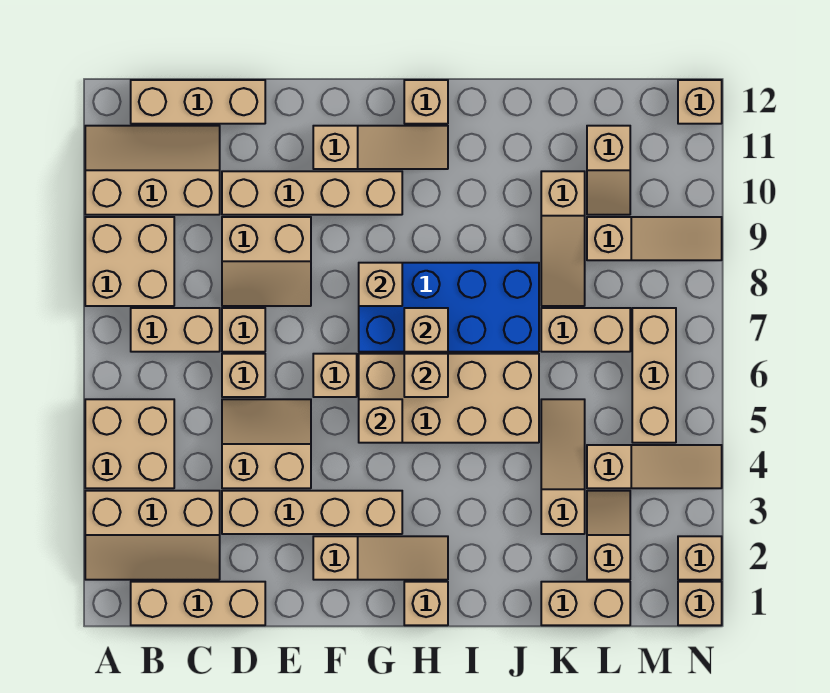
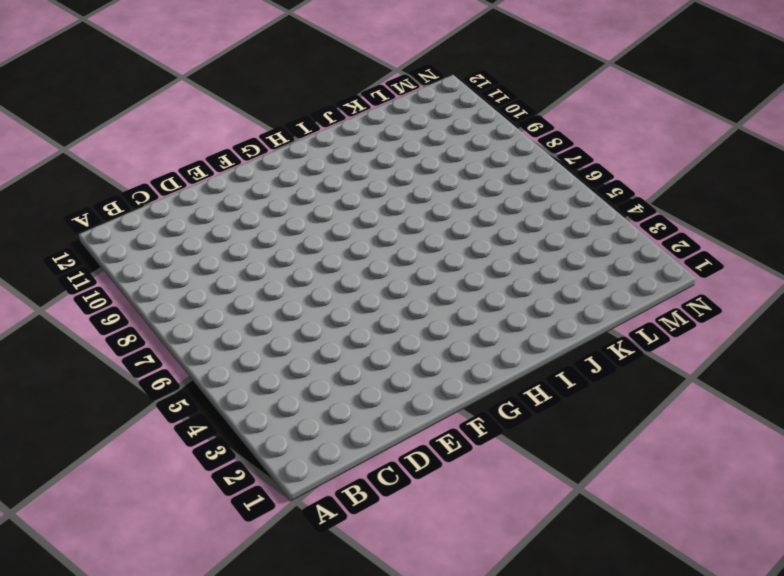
none -> tan slope A2:C3 level 1 top 3
none -> tan brick A4:B5 level 1
none -> tan brick A8:B9 level 1
none -> tan slope A10:C11 level 1 top 10

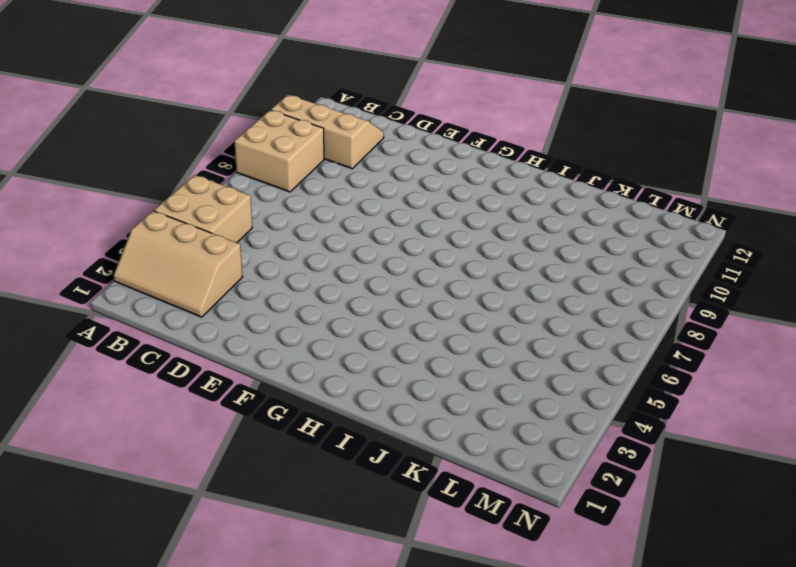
none -> tan brick B1:D1 level 1
none -> tan brick B7:C7 level 1
none -> tan brick B12:D12 level 1
none -> tan brick D3:G3 level 1

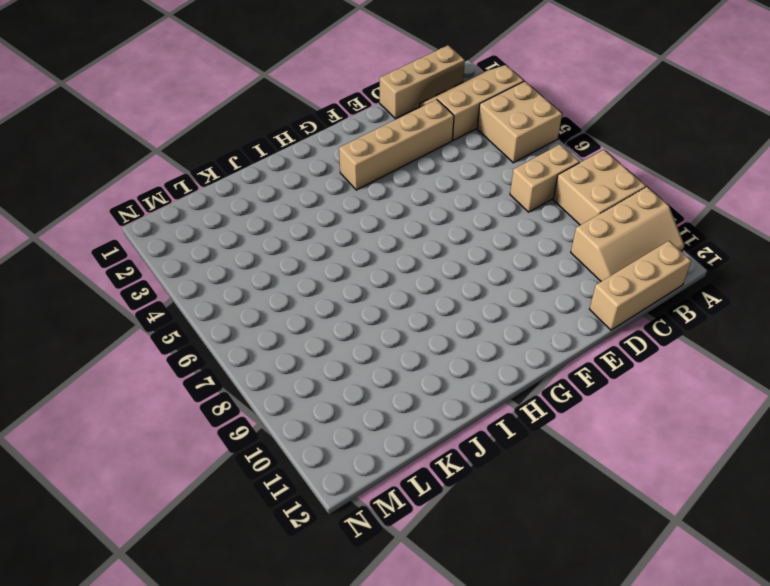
none -> tan slope D4:E5 level 1 top 4
none -> tan brick D6 level 1
none -> tan brick D7 level 1
none -> tan slope D8:E9 level 1 top 9

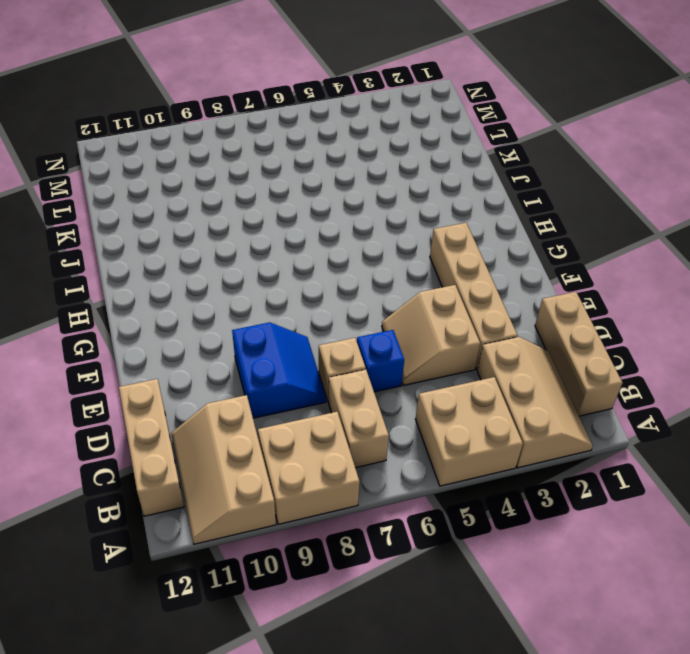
blue brick D6 level 1 -> tan brick D6 level 1
blue slope D8:E9 level 1 top 9 -> tan slope D8:E9 level 1 top 9
none -> tan brick D10:G10 level 1
none -> tan slope F2:H2 level 1 top F
none -> tan brick F6 level 1
none -> tan slope F11:H11 level 1 top F

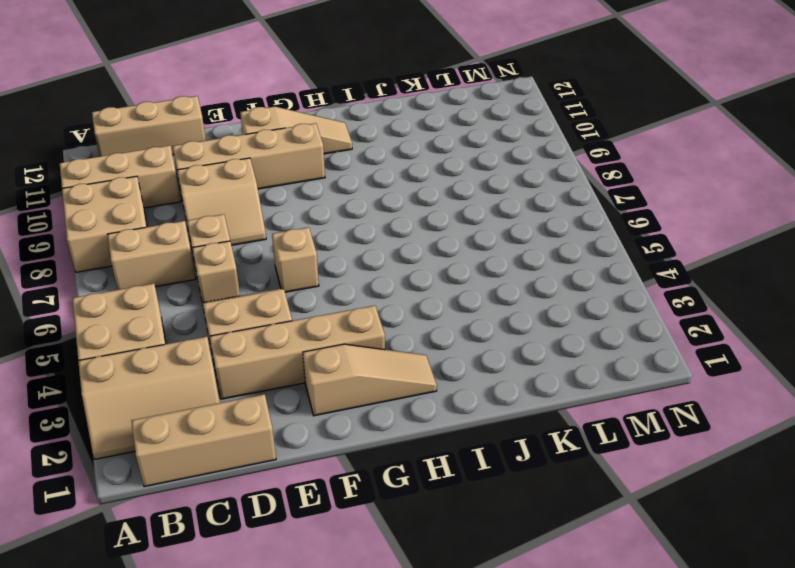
none -> tan brick G5:J6 level 1
none -> blue brick G7:J8 level 1
none -> tan brick H1 level 1
none -> tan brick H12 level 1

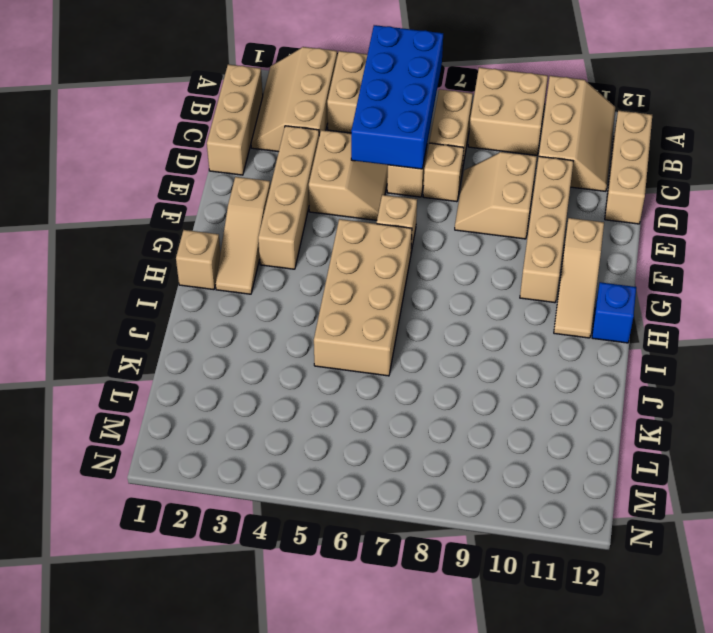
blue brick A5:D6 level 2 -> blue brick G7:J8 level 1
blue brick H12 level 1 -> tan brick H12 level 1
none -> tan brick K1:L1 level 1
none -> tan slope K3:K5 level 1 top 3
none -> tan brick K7:L7 level 1
none -> tan slope K8:K10 level 1 top 10

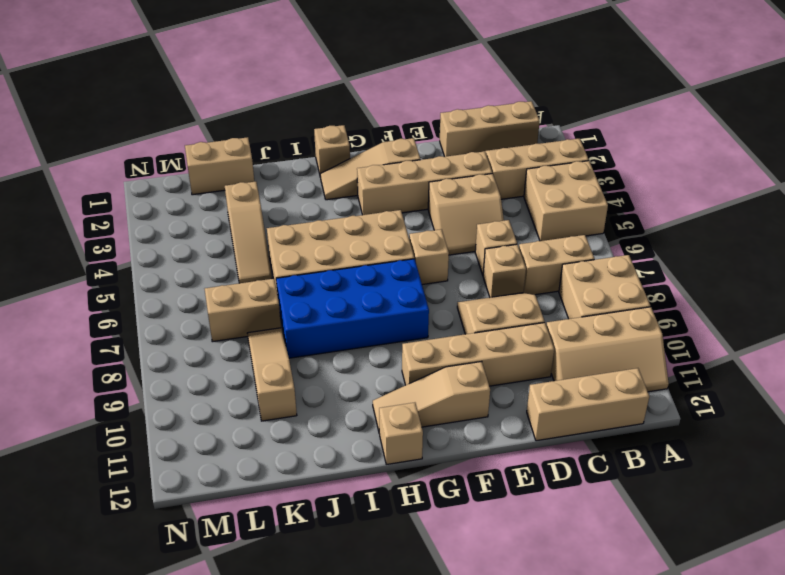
none -> tan slope L2:L3 level 1 top 2
none -> tan slope L4:N4 level 1 top L
none -> tan slope L9:N9 level 1 top L
none -> tan slope L10:L11 level 1 top 11

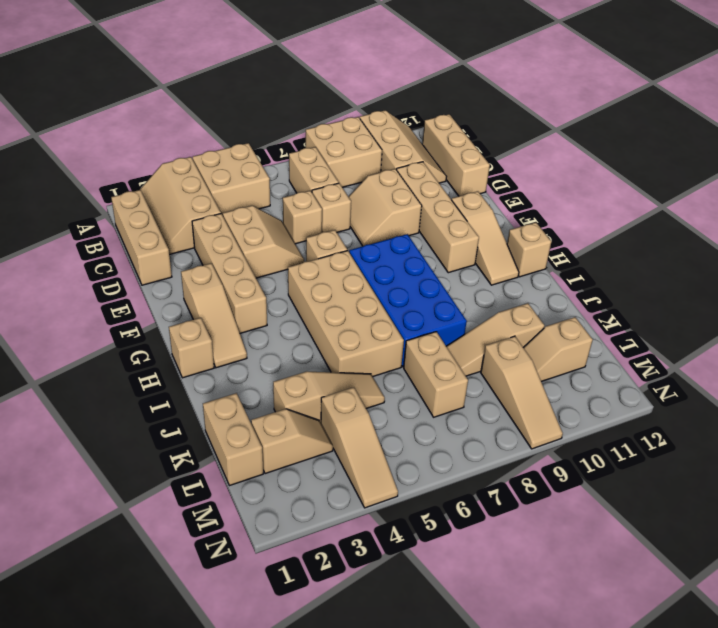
none -> tan brick M5:M7 level 1
none -> tan brick N1 level 1
none -> tan brick N2 level 1
none -> tan brick N12 level 1

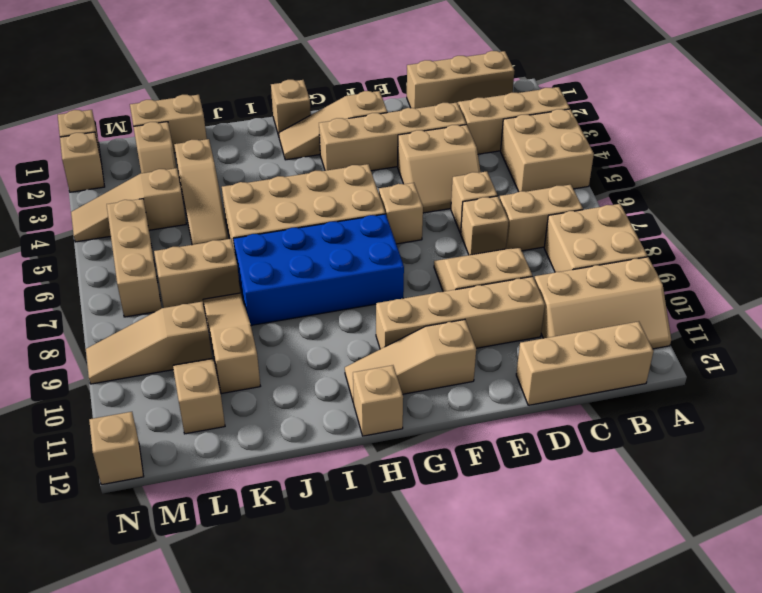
none -> tan brick G5 level 2
none -> tan brick G8 level 2
none -> tan brick H6 level 2
none -> tan brick H7 level 2

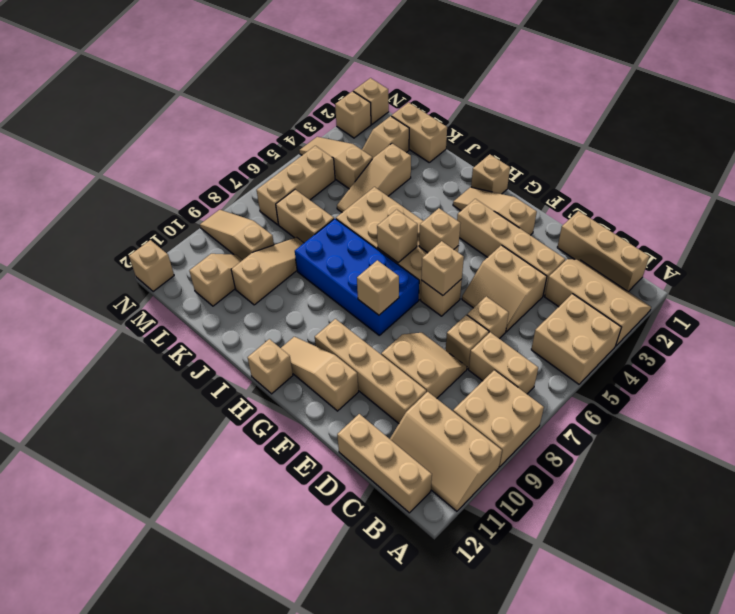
tan brick F6 level 2 -> tan brick H7 level 2

